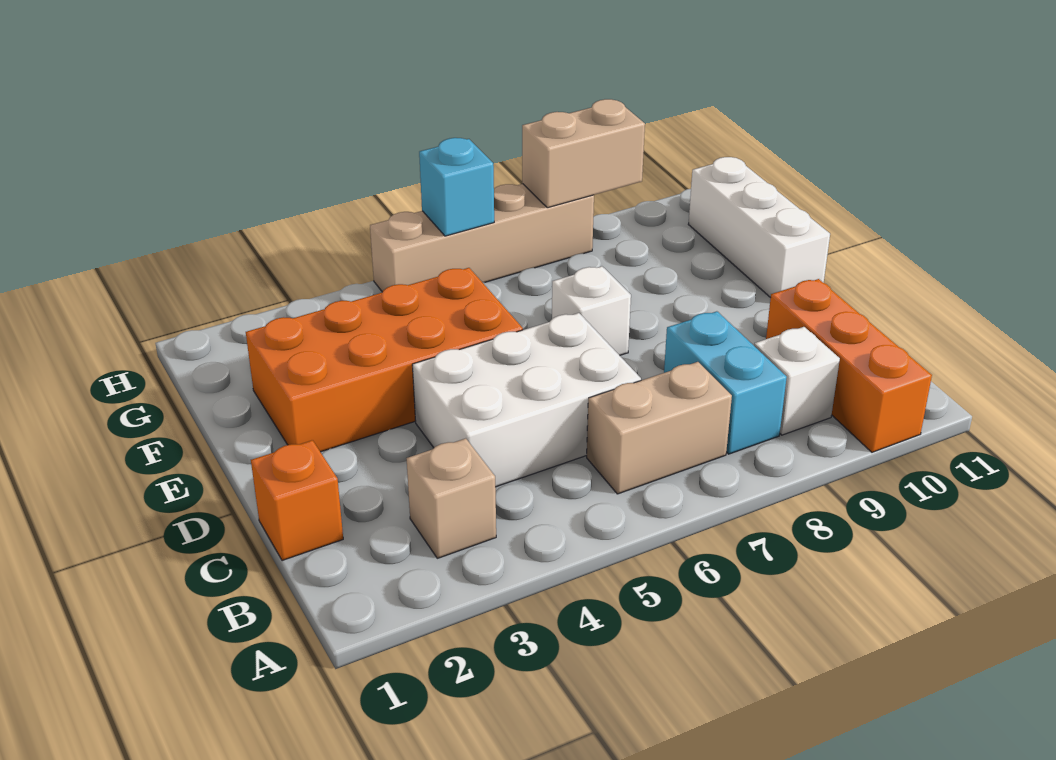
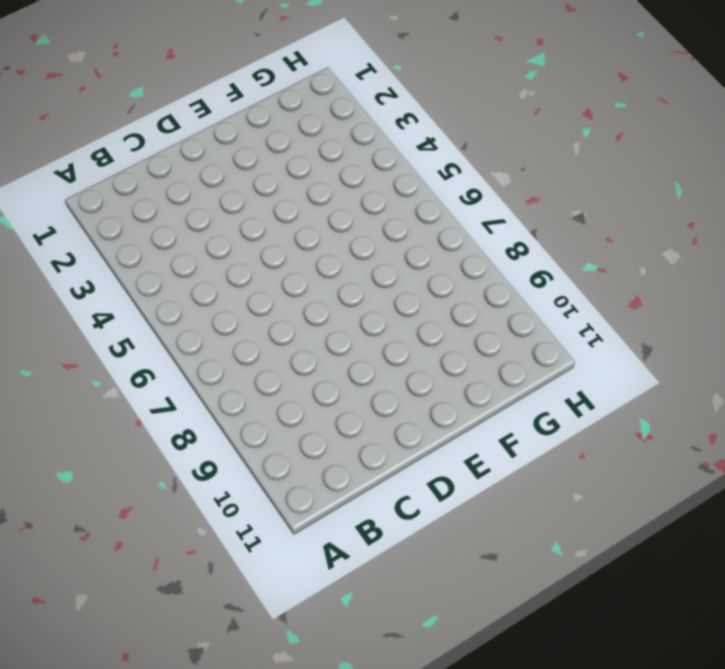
none -> orange brick A10:C10 level 1
none -> tan brick B3 level 1
none -> tan brick B6:B7 level 1

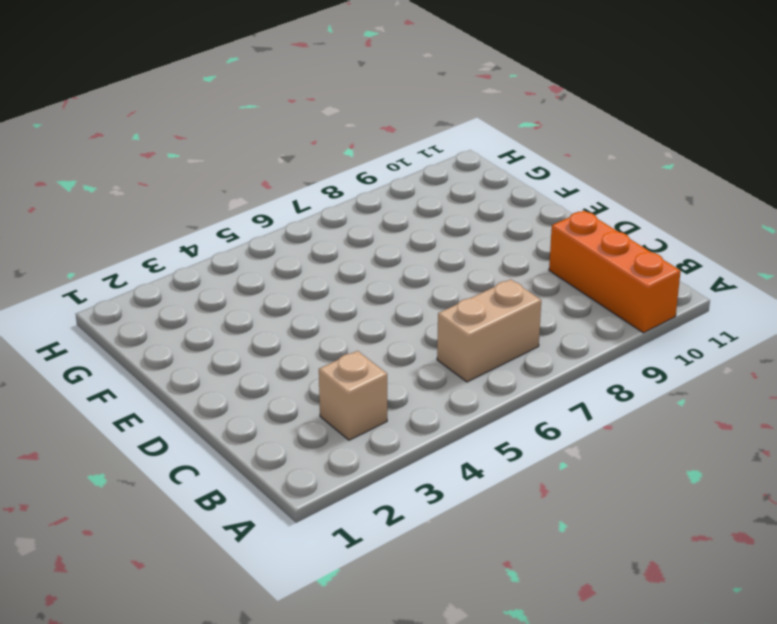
none -> cyan brick B8:C8 level 1
none -> white brick B9 level 1
none -> orange brick C1 level 1

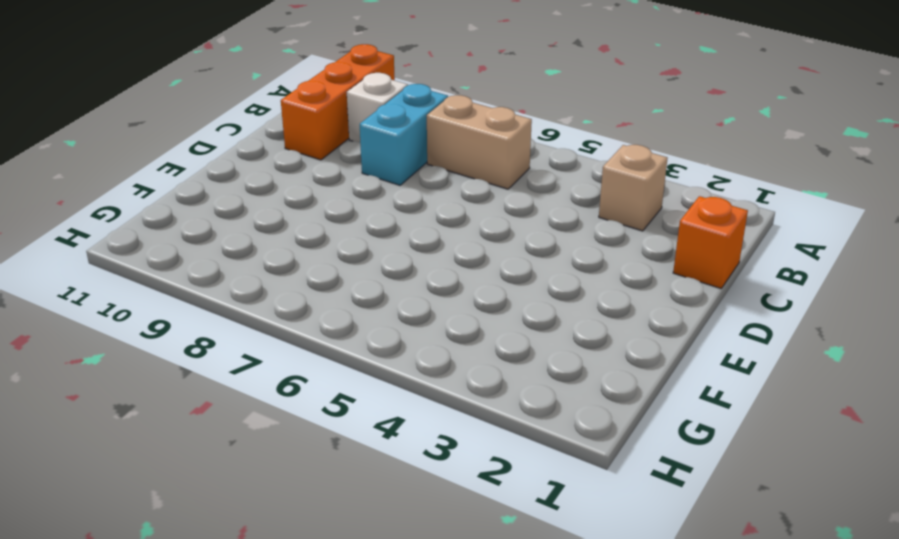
none -> white brick C4:D6 level 1
none -> orange brick E2:F5 level 1
none -> white brick E7 level 1

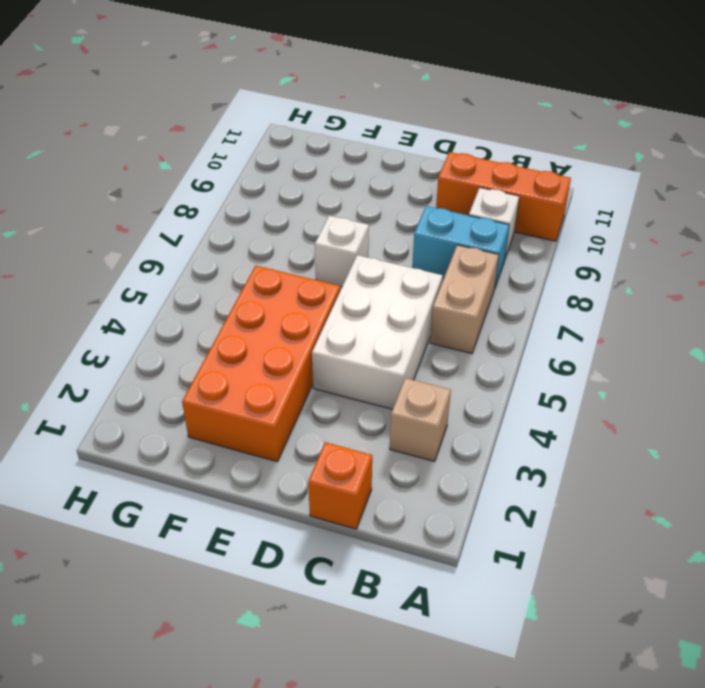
none -> white brick E11:G11 level 1
none -> tan brick H5:H8 level 1
none -> cyan brick H6 level 2

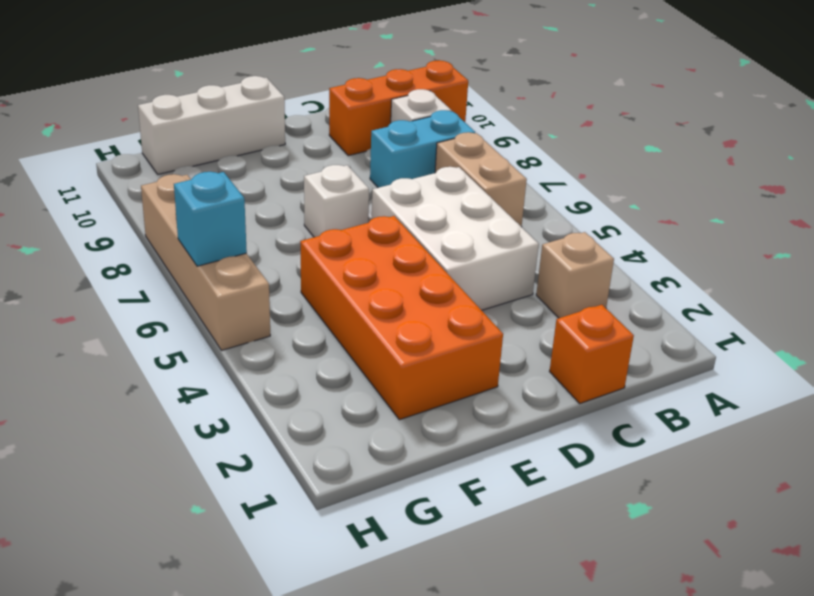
none -> tan brick H8:H9 level 2

